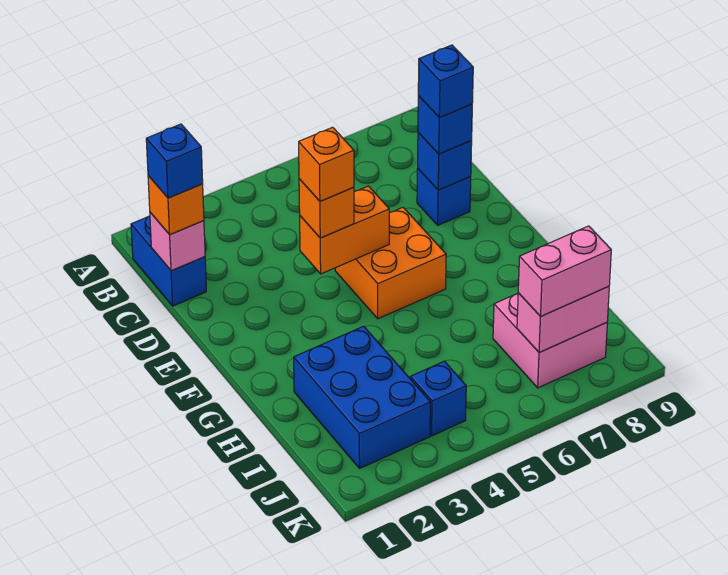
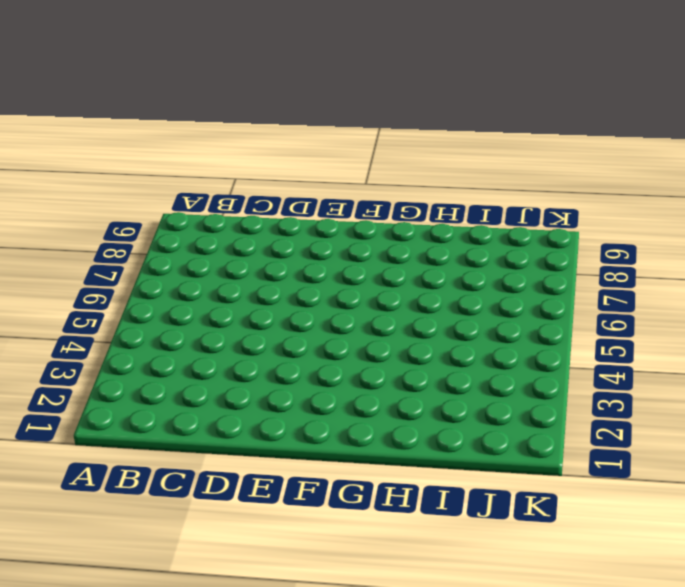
none -> blue brick B1:C1 level 1
none -> blue brick D8 level 1
none -> orange brick E5:F6 level 1

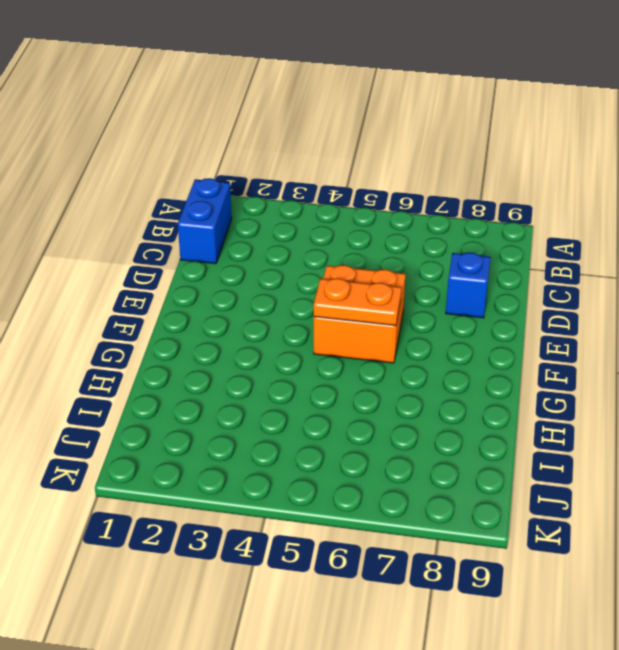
orange plate F5:F6 level 2 -> none
none -> blue brick H2:J3 level 1
none -> pink brick I7:J8 level 1
none -> blue brick J4 level 1

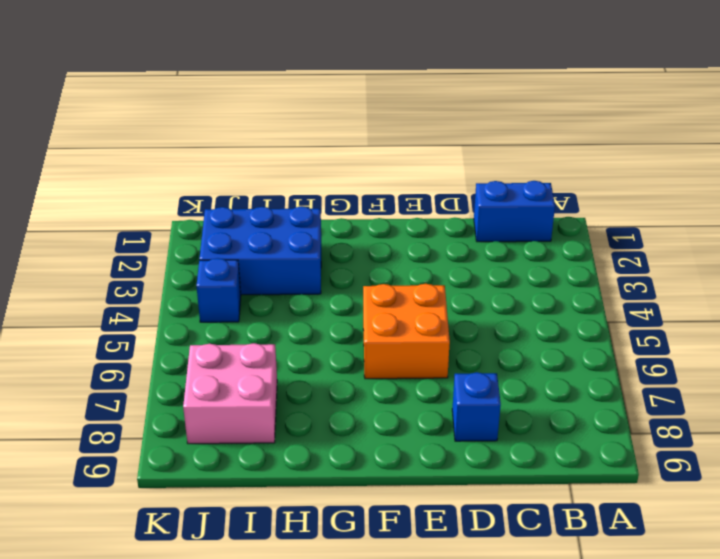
none -> pink brick C1 level 2
none -> blue brick D8 level 2
none -> orange brick E4:E5 level 2

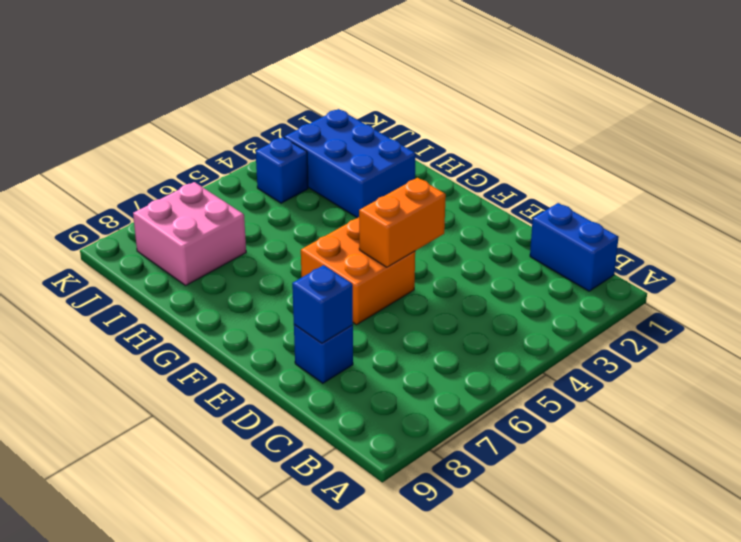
none -> pink brick C1 level 2
none -> pink brick J7:J8 level 2
none -> orange brick C1 level 3

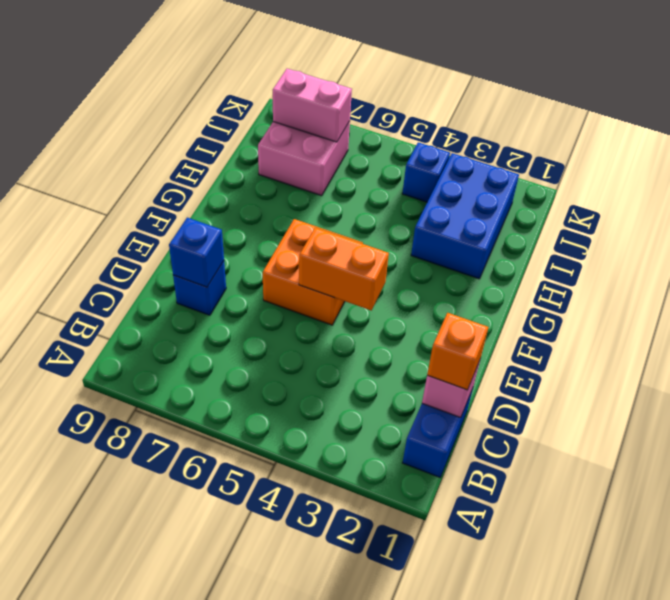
none -> blue brick D8 level 3
none -> orange brick E4 level 3
none -> pink brick J7:J8 level 3

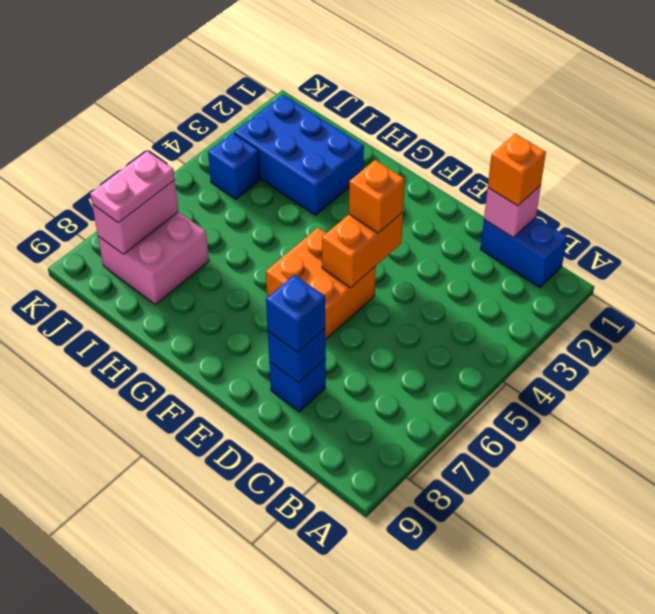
pink plate J7:J8 level 3 -> pink brick J7:J8 level 3
none -> blue brick C1 level 4
none -> blue brick D8 level 4
none -> orange brick E4 level 4

